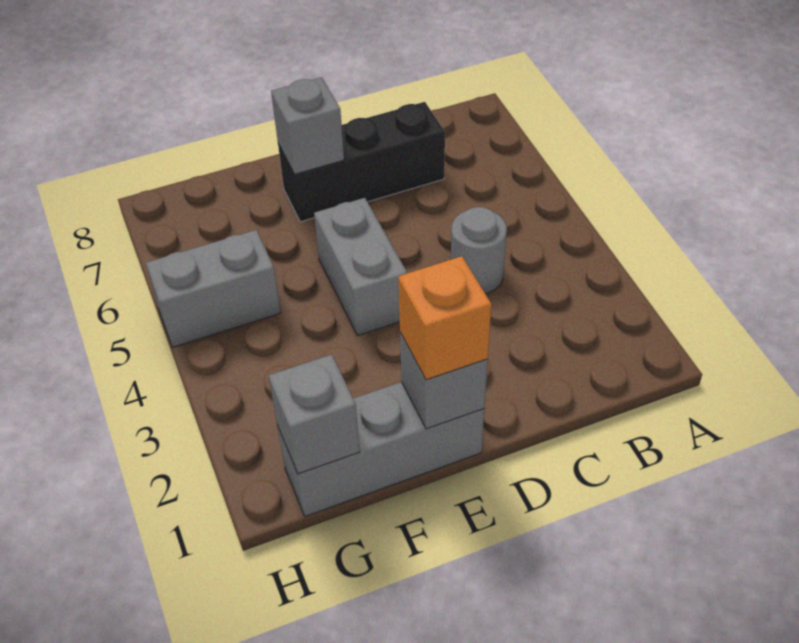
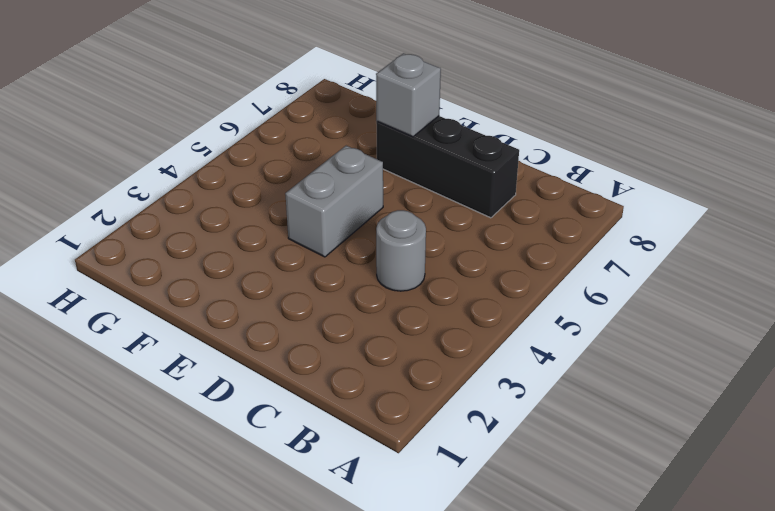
none -> grey brick E1:G1 level 1
none -> grey brick G5:H5 level 1

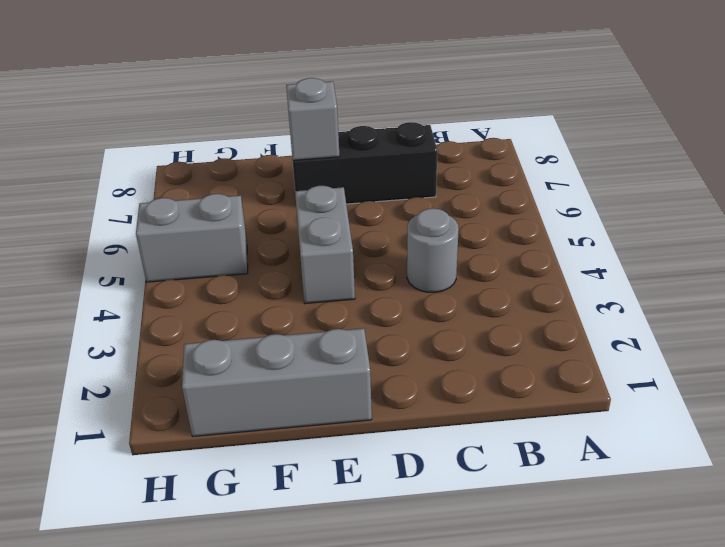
none -> grey brick E1 level 2
none -> grey brick G1 level 2

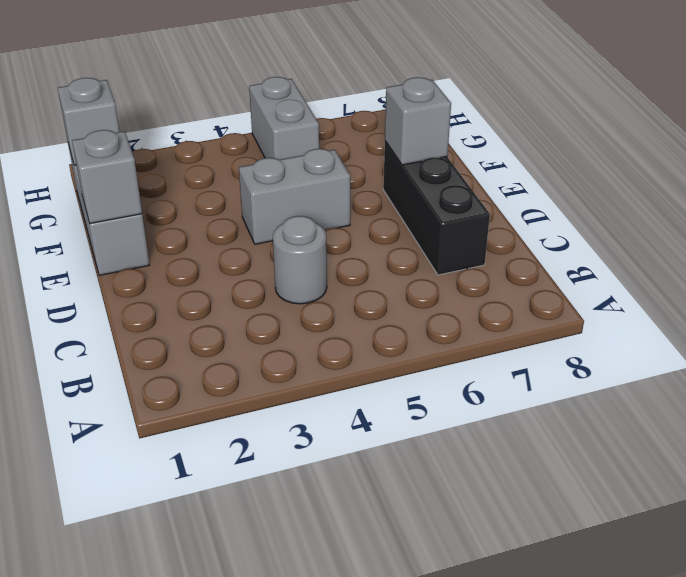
none -> orange brick E1 level 3

